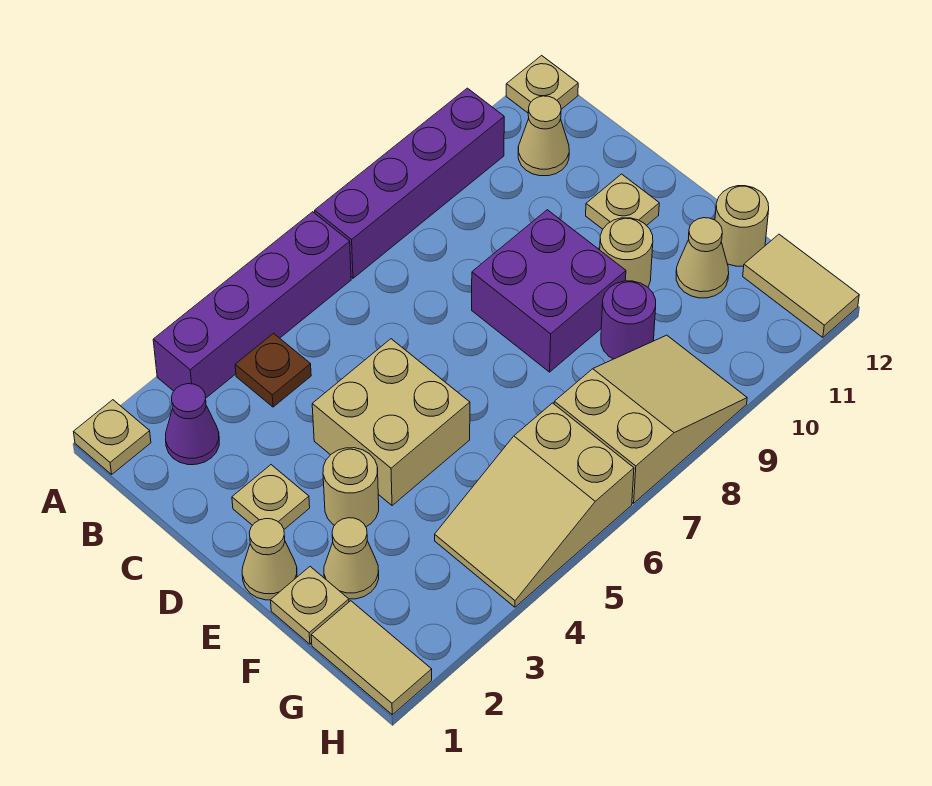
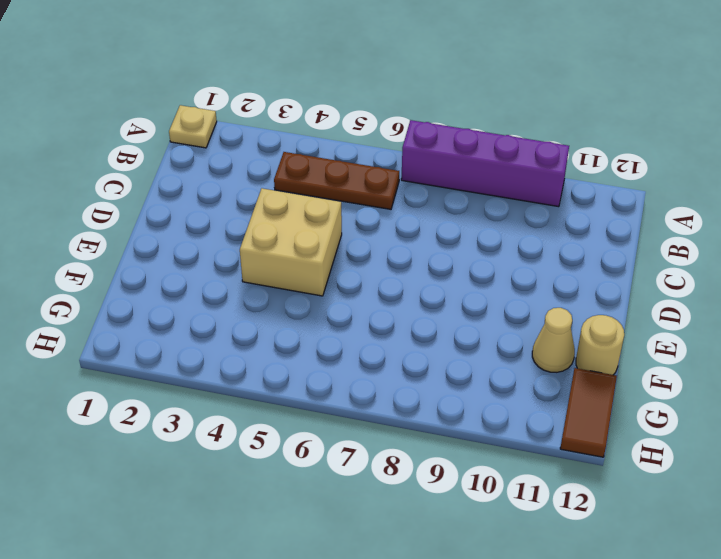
brown plate B4:B6 level 1 -> brown plate B4 level 1
brown tile G12:H12 level 1 -> tan tile G12:H12 level 1
none -> purple brick A3:A6 level 1
none -> tan plate A12 level 1
none -> purple cone B2 level 1

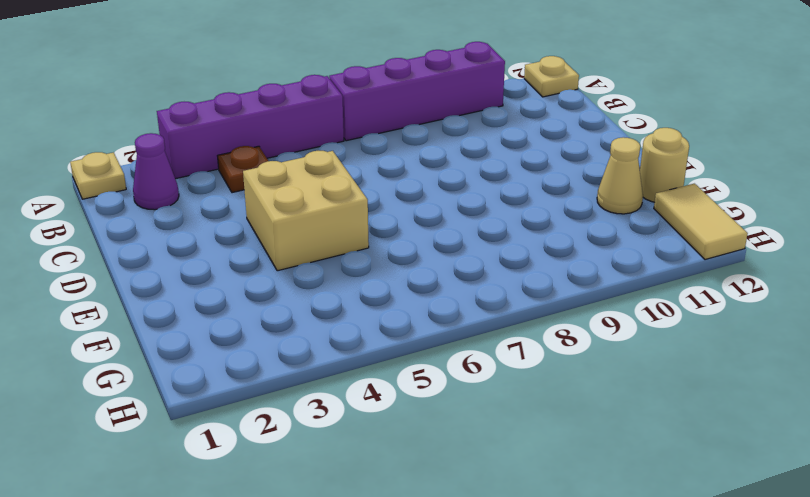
none -> tan cone B11 level 1
none -> tan plate D2 level 1
none -> purple brick D8:E9 level 1

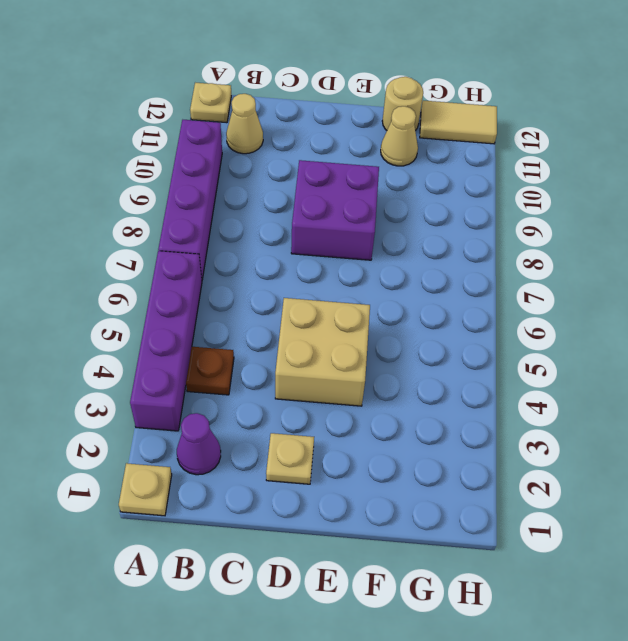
none -> tan plate D11 level 1
none -> tan cone E1 level 1
none -> tan round brick E3 level 1

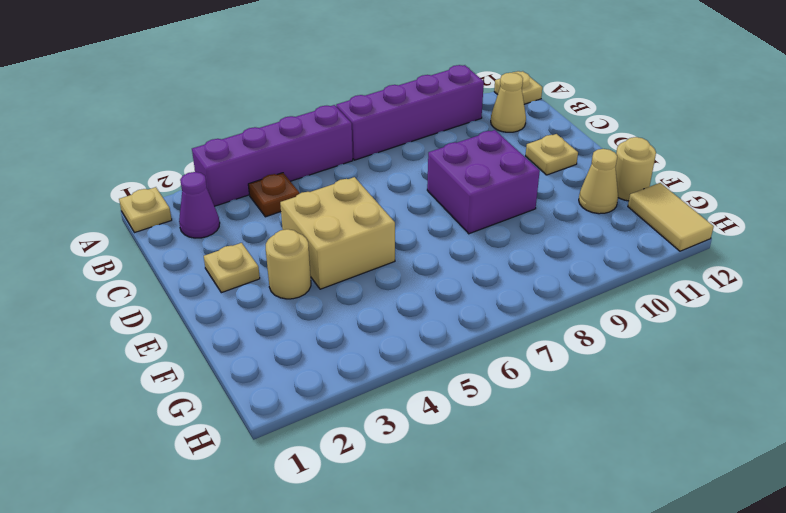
none -> tan cone E1 level 1
none -> tan round brick E10 level 1
none -> tan plate F1 level 1

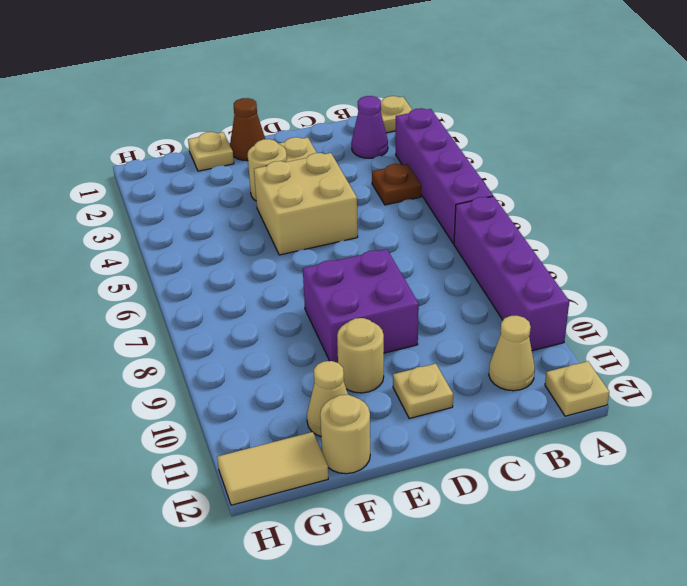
brown cone E1 level 1 -> tan cone E1 level 1
none -> tan cone F2 level 1
none -> purple round brick F9 level 1
none -> tan tile G1:H1 level 1

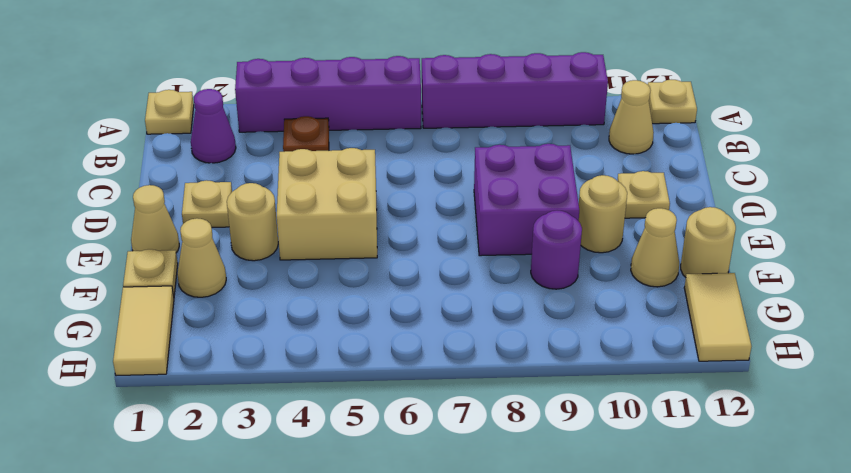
none -> tan slope G4:H6 level 1 top 6
none -> tan slope G7:H9 level 1 top 7

